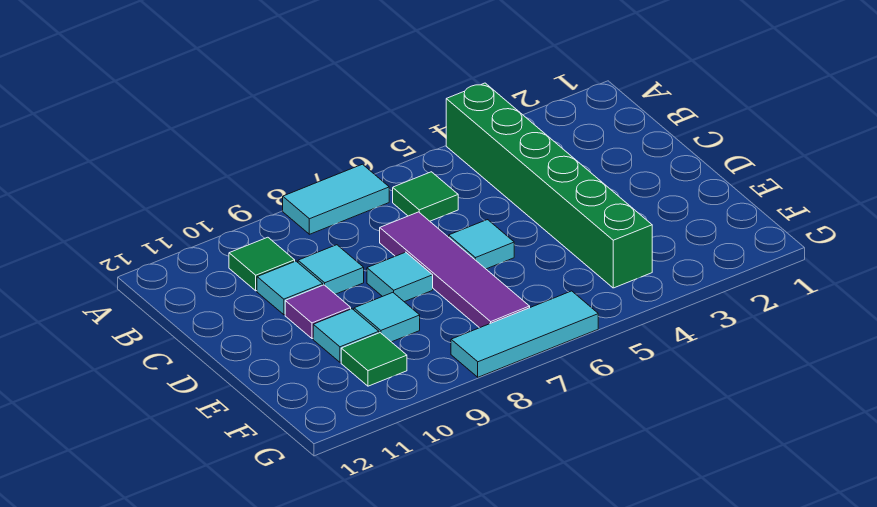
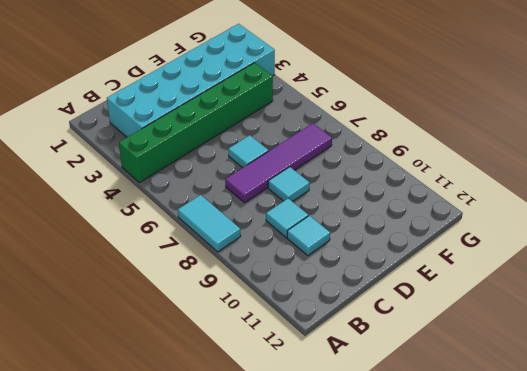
cyan brick B2:G3 level 1 -> none
none -> green tile B6 level 1
none -> green tile B10 level 1
none -> purple tile D10 level 1

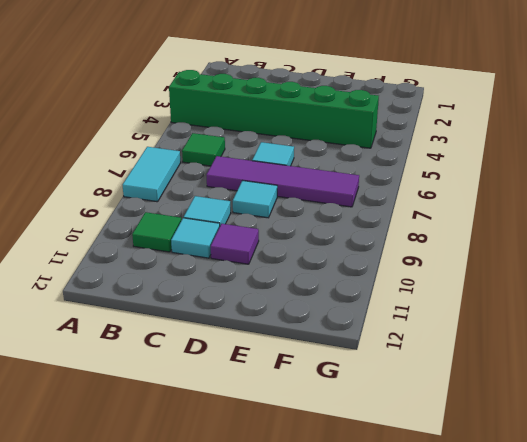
none -> cyan tile E9 level 1
none -> cyan tile E10 level 1
none -> green tile F10 level 1

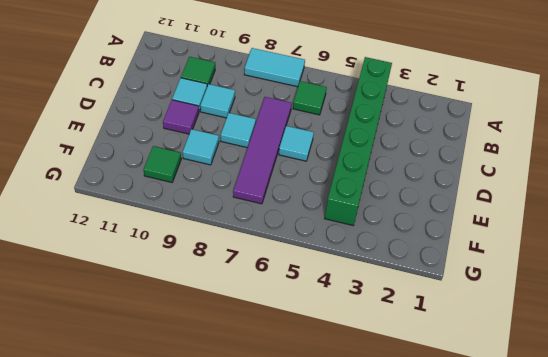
none -> cyan tile E10 level 1
none -> cyan tile G6:G8 level 1

